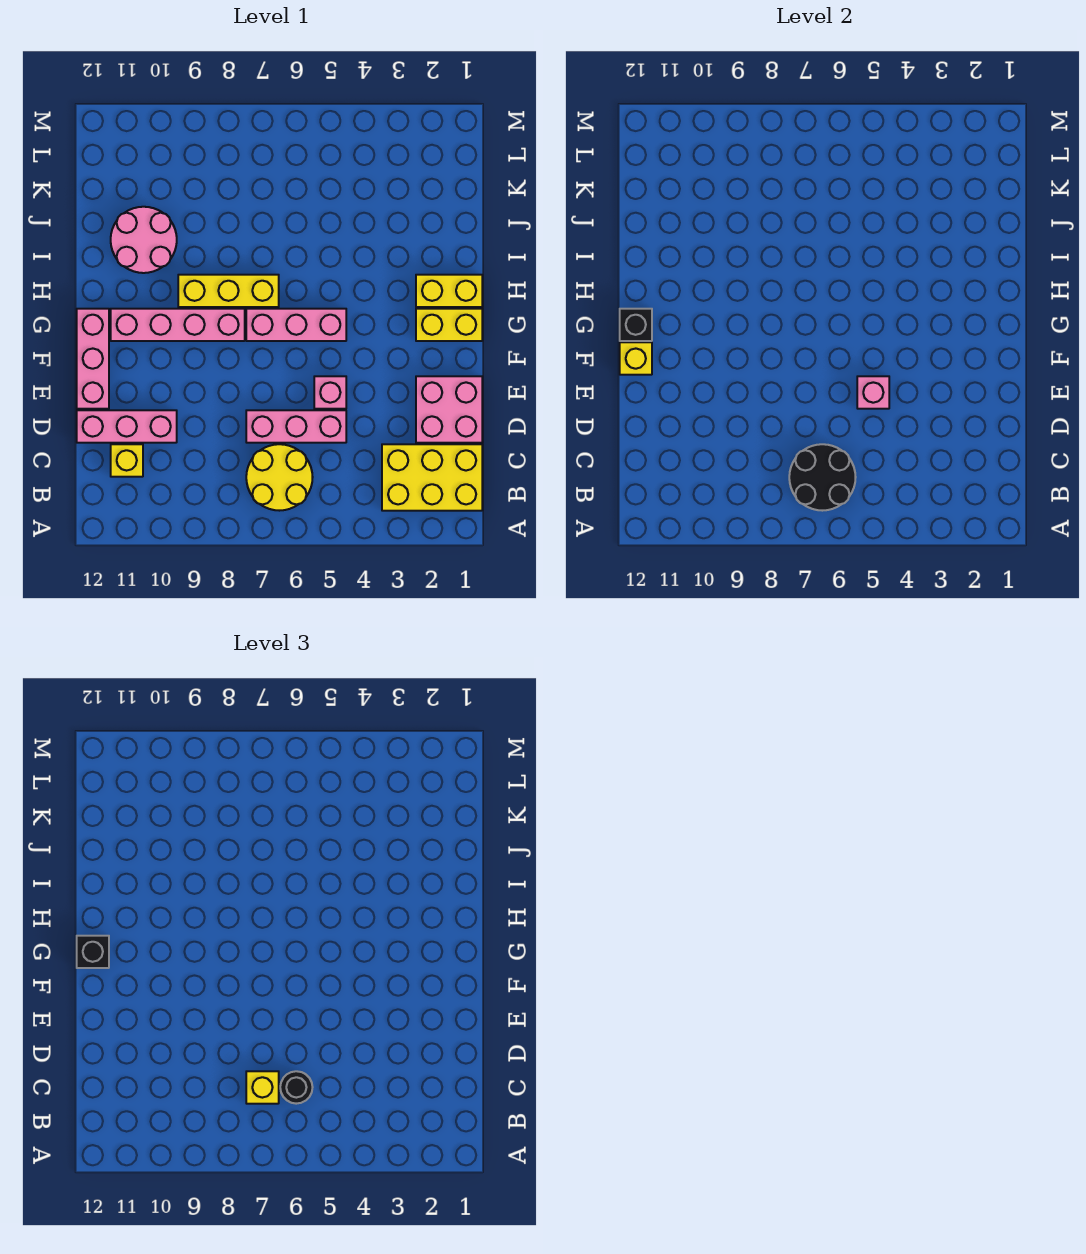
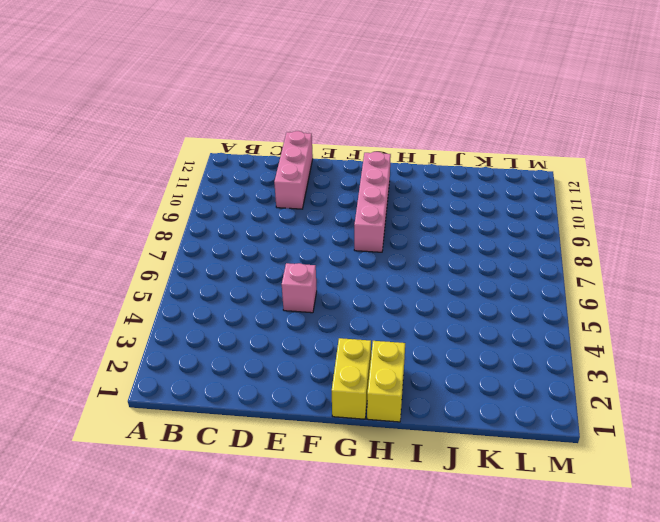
none -> yellow brick B1:C3 level 1
none -> yellow round brick B6:C7 level 1
none -> yellow brick C11 level 1

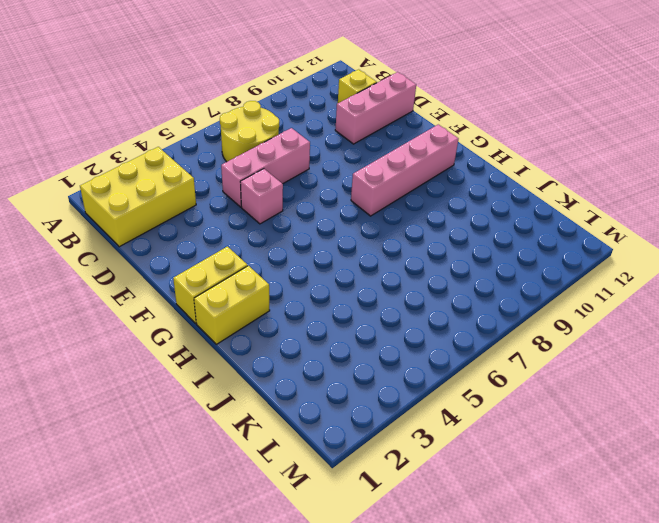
none -> pink brick D1:E2 level 1
none -> pink brick E12:G12 level 1
none -> pink brick G5:G7 level 1

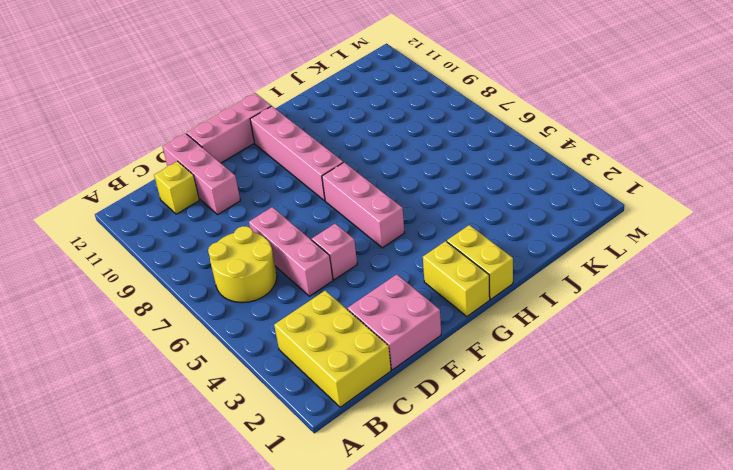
none -> yellow brick H7:H9 level 1
none -> pink round brick I10:J11 level 1
none -> black round brick B6:C7 level 2

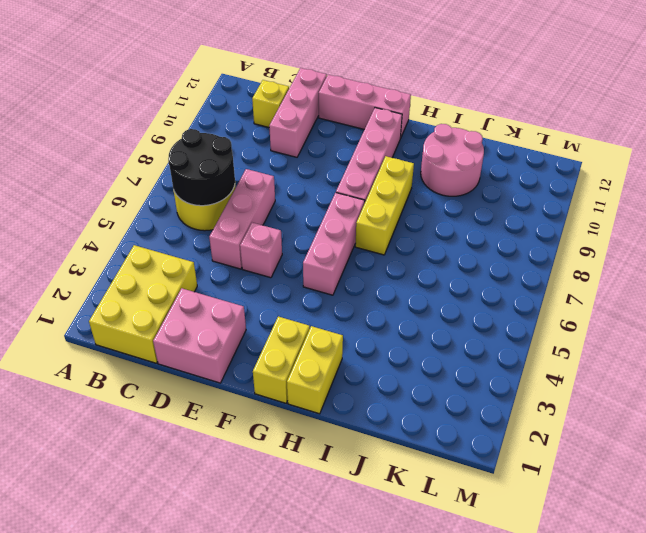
none -> pink brick E5 level 2
none -> yellow brick F12 level 2
none -> black brick G12 level 2

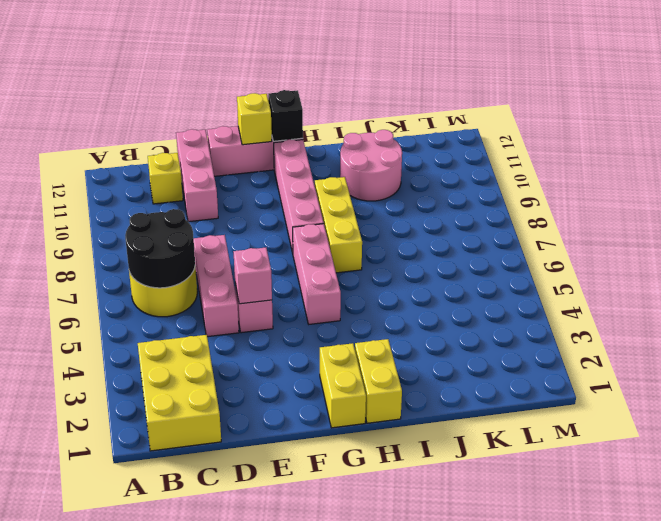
none -> pink brick D1:E2 level 1
none -> black round brick C6 level 3
none -> yellow brick C7 level 3

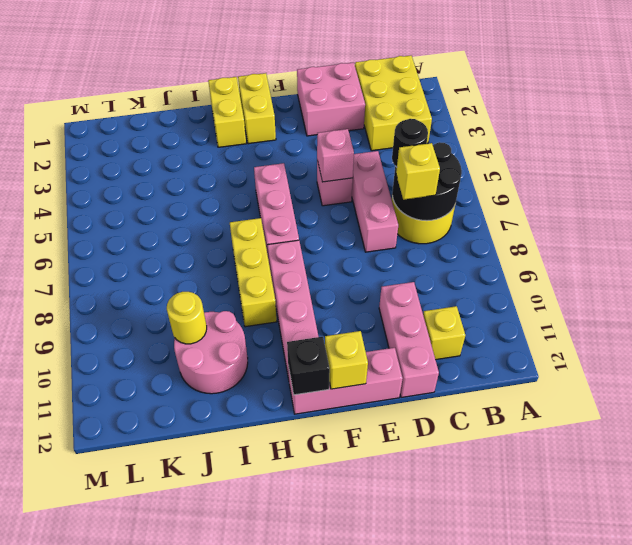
yellow round brick J10 level 2 -> none
none -> black brick G12 level 3

